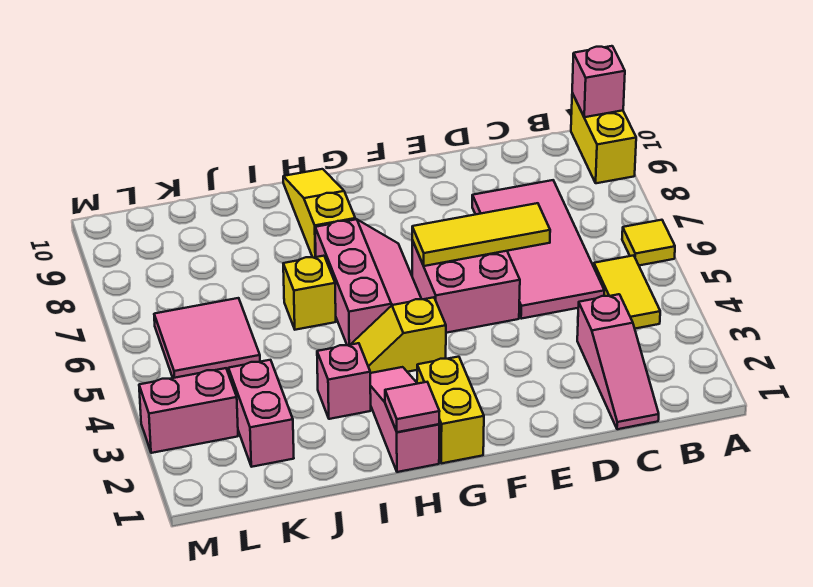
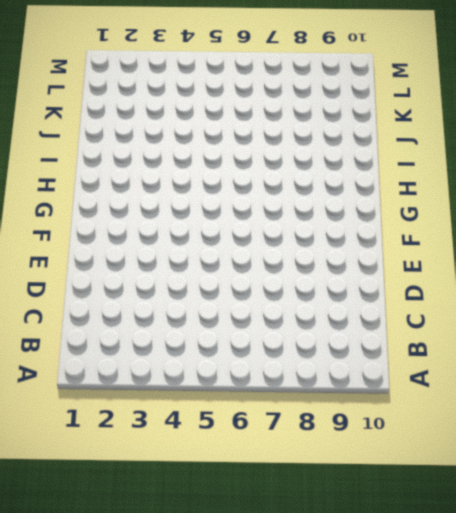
none -> yellow tile A6 level 1
none -> yellow brick A9:A10 level 1
none -> yellow tile B4:B5 level 1

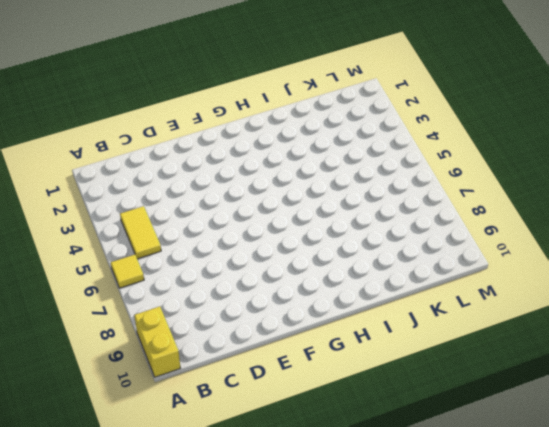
none -> pink slope C1:C3 level 1 top 3
none -> pink tile C5:D8 level 1
none -> pink brick E5:F6 level 1

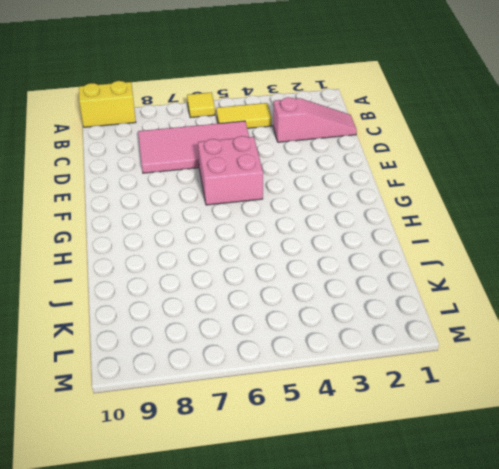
none -> yellow brick G1:G2 level 1
none -> yellow slope G4:H4 level 1 top G
none -> pink slope G5:H7 level 1 top H

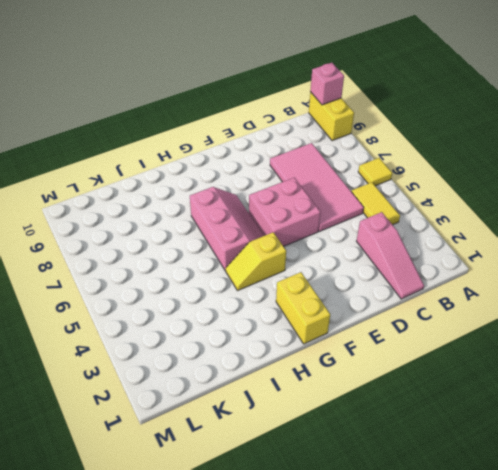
none -> pink slope H1:H3 level 1 top 1
none -> yellow slope H8:H10 level 1 top 8
none -> pink brick I3 level 1

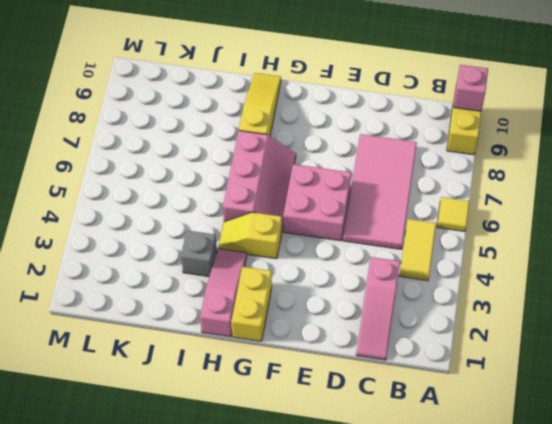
grey brick I3 level 1 -> pink brick I3 level 1
none -> yellow brick I6 level 1
none -> pink brick K2:K3 level 1
none -> pink tile K5:L6 level 1

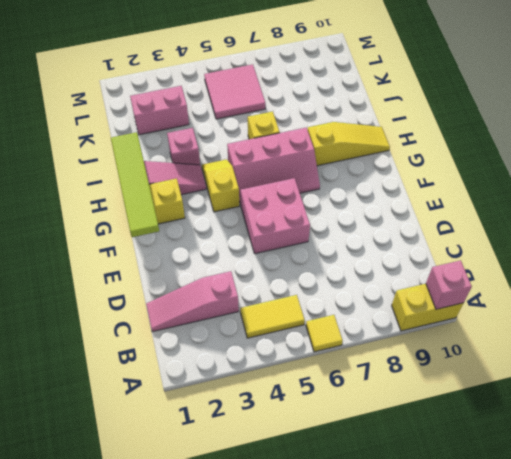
lime tile F1:I1 level 2 -> pink tile H1 level 2
none -> pink tile C5:D8 level 1
none -> pink brick L3:M3 level 1
none -> yellow tile D6:F6 level 2

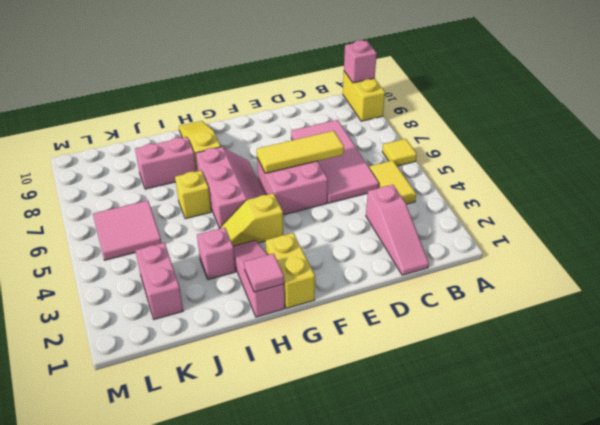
pink brick I8:J8 level 1 -> pink brick L3:M3 level 1

